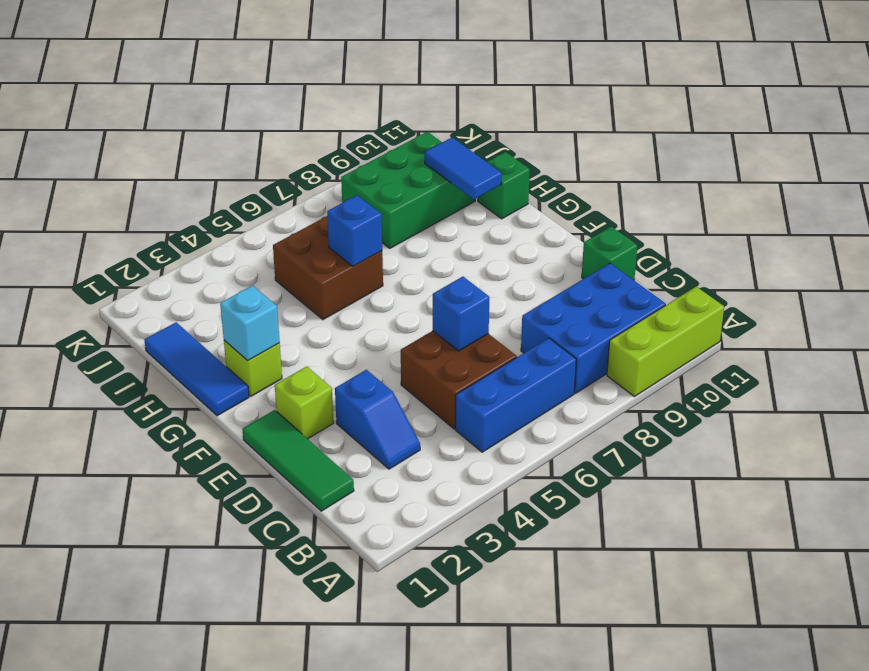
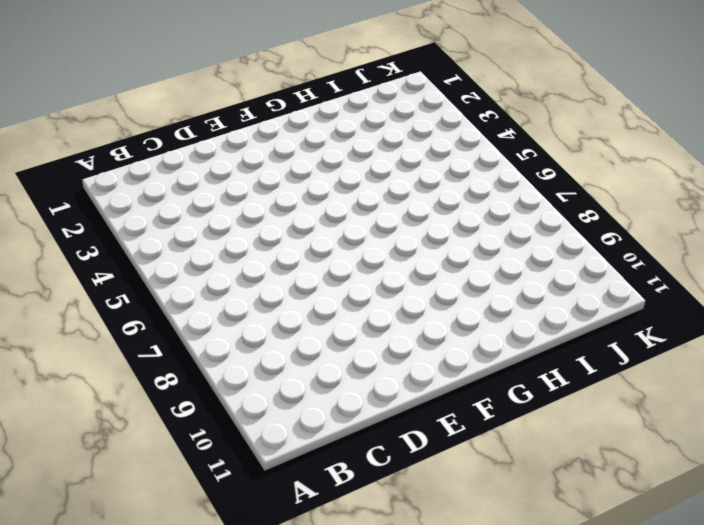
none -> lime brick A9:A11 level 1
none -> blue brick B5:B7 level 1
none -> blue brick B8:C10 level 1

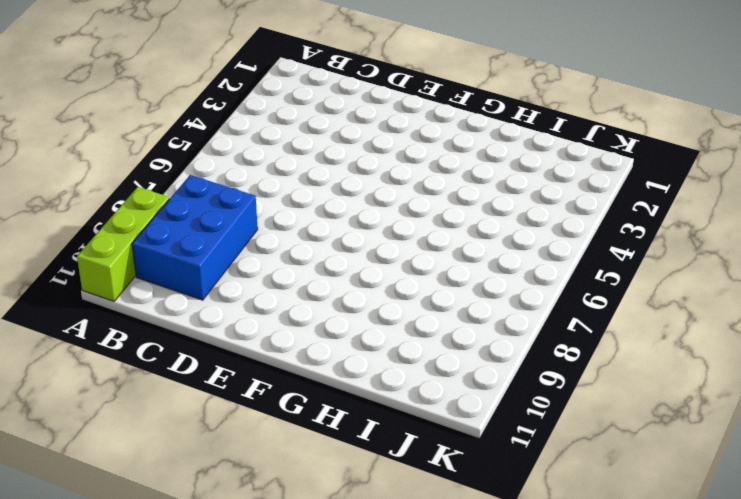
none -> blue brick B5:B7 level 1
none -> green tile C1:E1 level 1
none -> blue slope C3:D3 level 1 top D

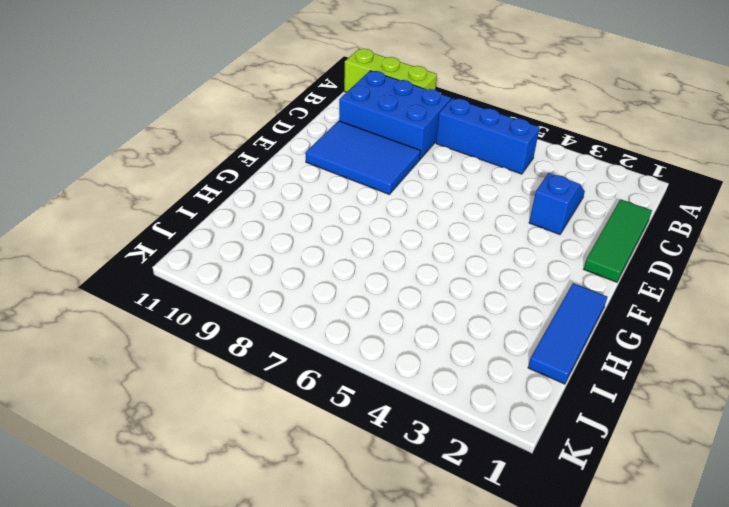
blue tile D8:E10 level 1 -> none
none -> brown brick C5:D6 level 1
none -> green brick D11 level 1
none -> lime brick E2 level 1

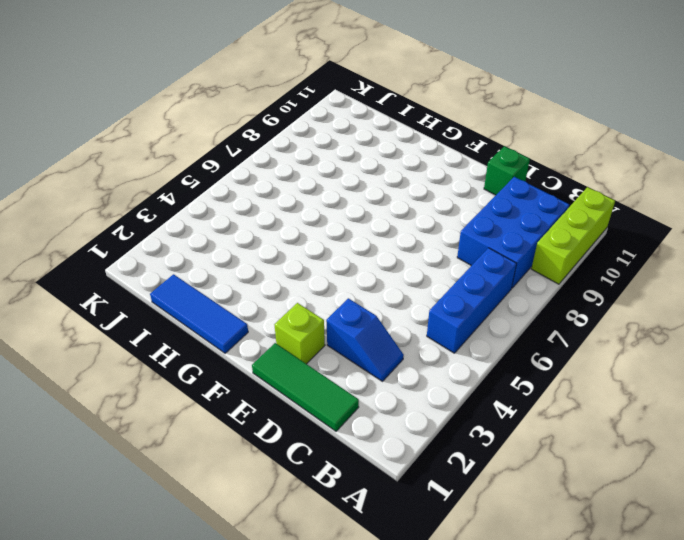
none -> brown brick C5:D6 level 1
none -> lime brick G2 level 1
none -> brown brick H5:I6 level 1

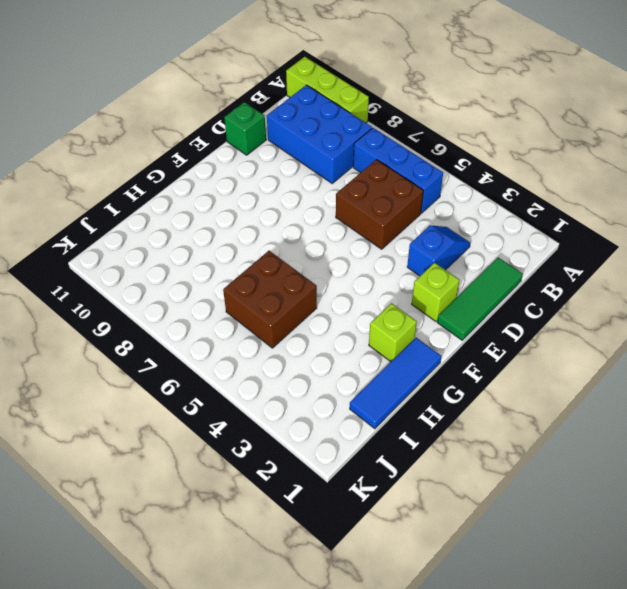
none -> green brick H11 level 1
none -> green brick I8:J10 level 1
none -> blue brick D6 level 2

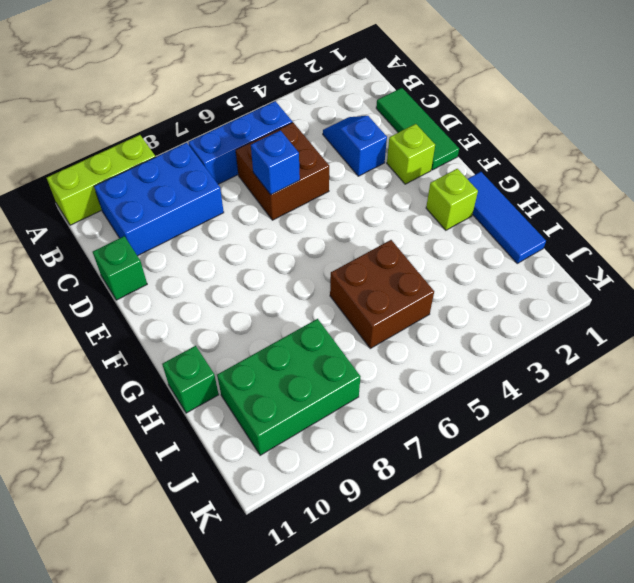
none -> cyan brick G2 level 2
none -> blue brick H6 level 2
none -> blue tile H10:I10 level 2

